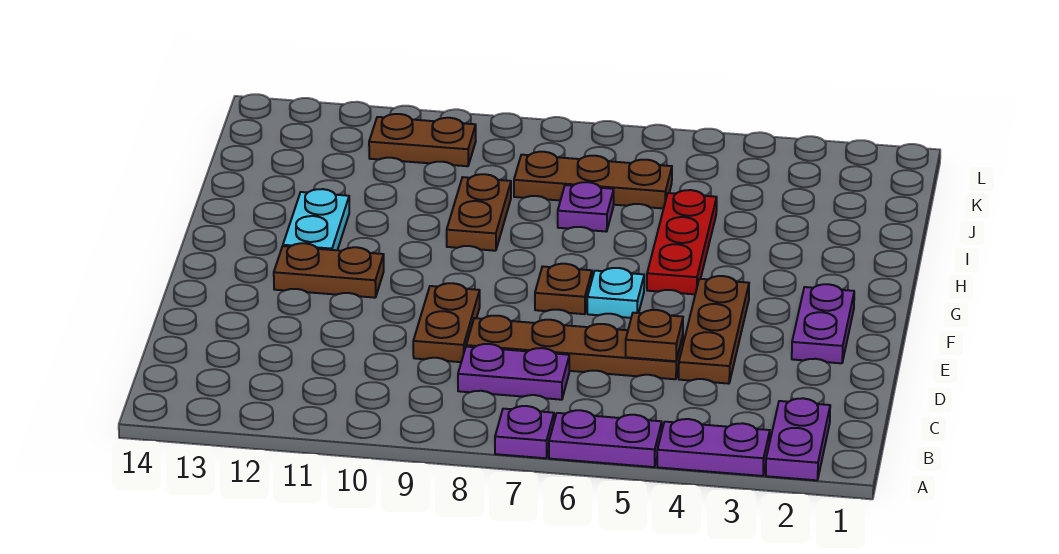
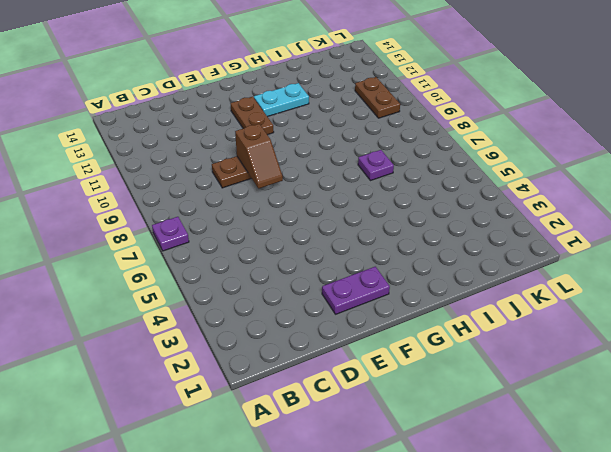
brown slope E8:E9 level 2 top 9 -> none
none -> purple plate A2:B2 level 1
none -> purple plate A3:A4 level 1
none -> purple plate A5:A6 level 1

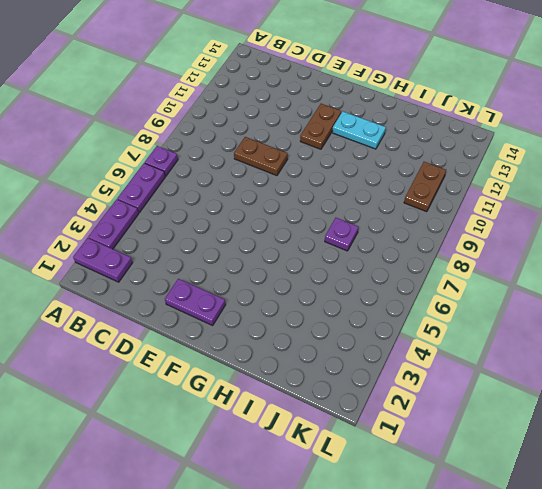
none -> purple plate C7:C8 level 1
none -> brown plate D4:F4 level 1
none -> brown plate D5:D8 level 1

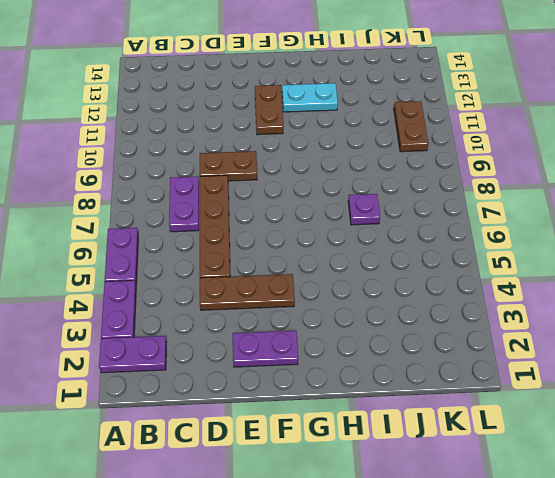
none -> purple plate A7 level 1
none -> cyan plate F6 level 1
none -> brown plate F7 level 1

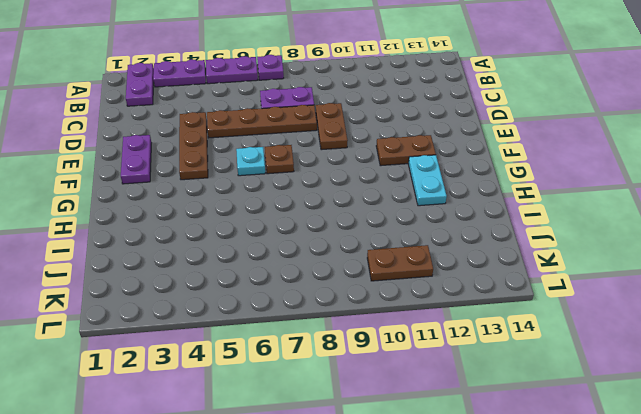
none -> red plate G5:I5 level 1
none -> brown plate H9:I9 level 1
none -> purple plate I7 level 1

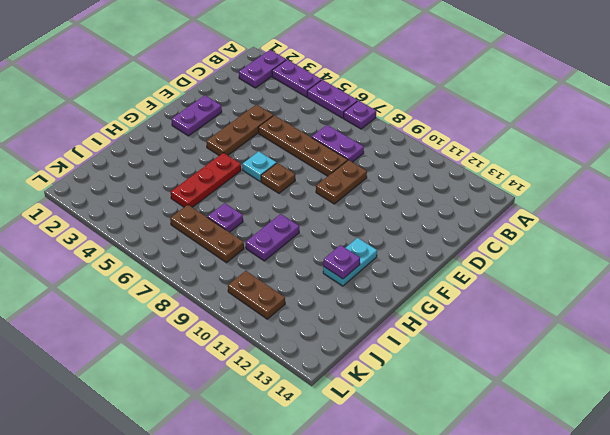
purple plate H9:I9 level 1 -> brown plate H9:I9 level 1
purple plate H12 level 2 -> none
none -> brown plate F11:F12 level 1
none -> brown plate D5 level 2

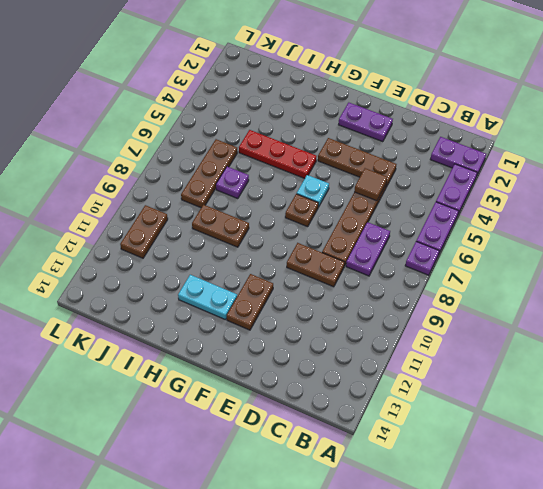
brown tile D5 level 2 -> brown plate D5 level 2

